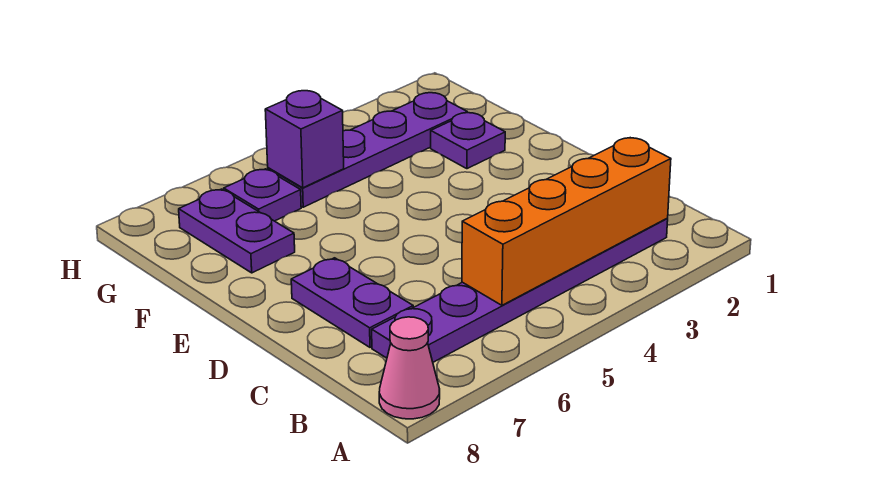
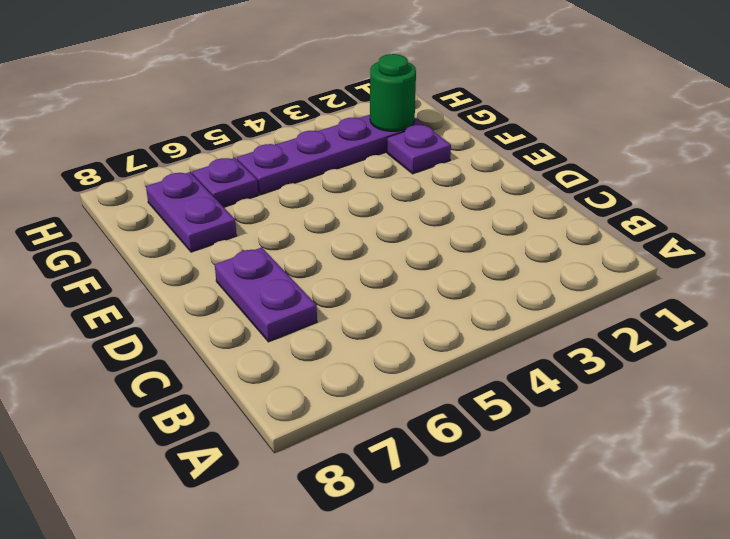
green round brick G2 level 2 -> none
none -> pink cone A8 level 1
none -> purple plate B2:B7 level 1

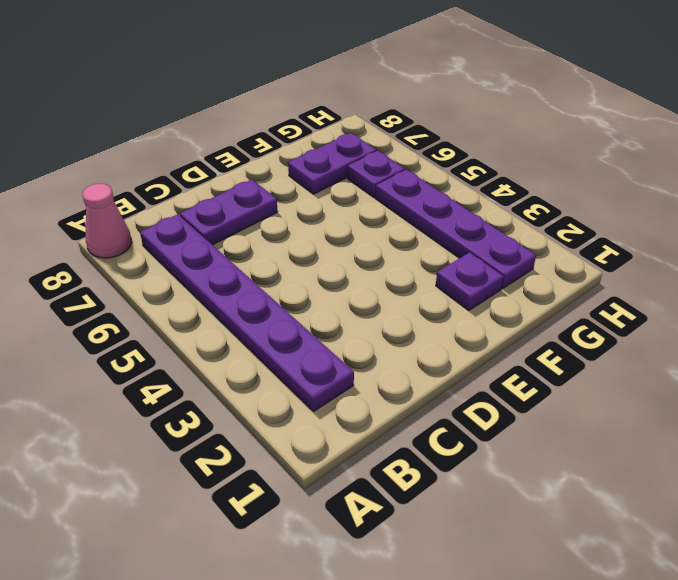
none -> orange brick B2:B5 level 2
none -> purple brick G5 level 2

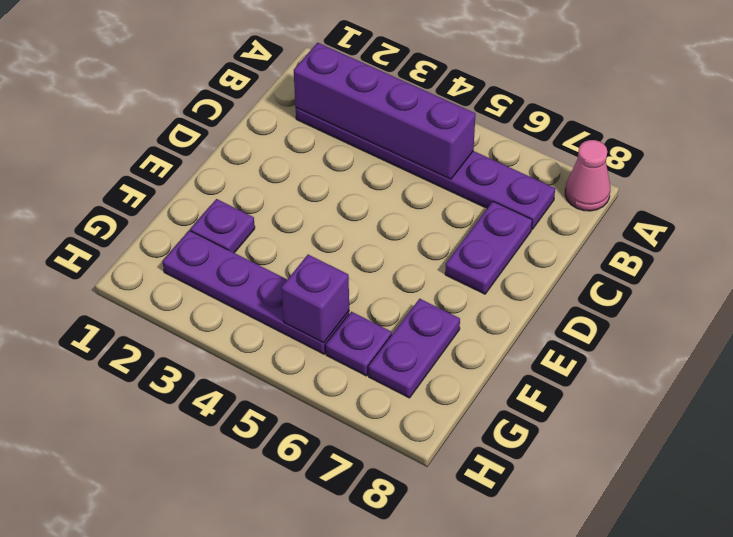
purple brick B2:B5 level 2 -> orange brick B2:B5 level 2

